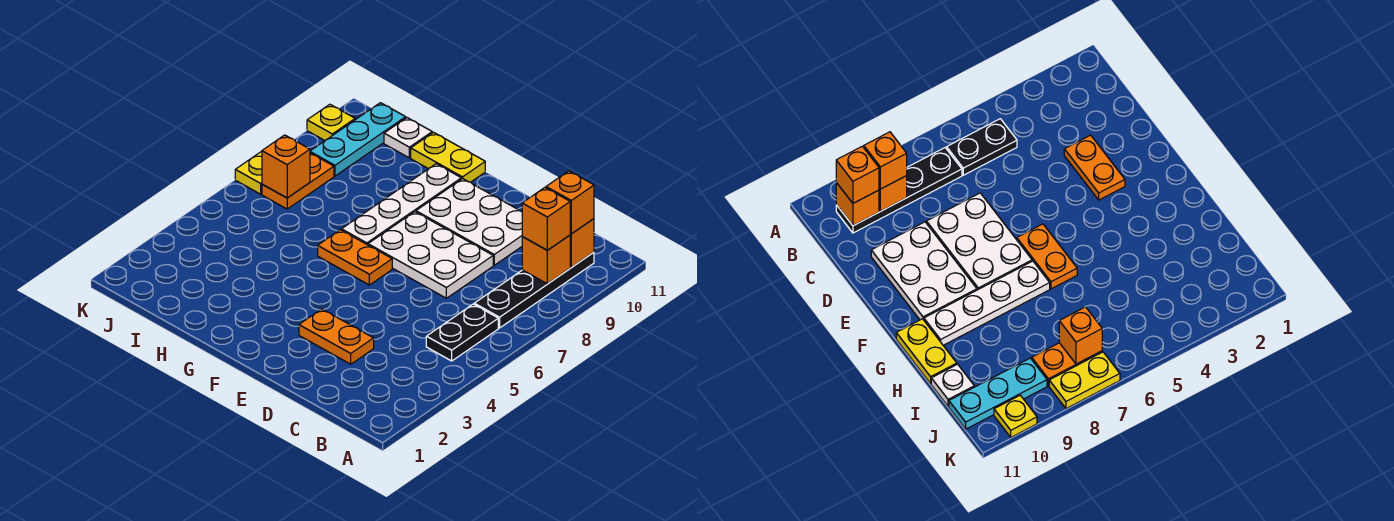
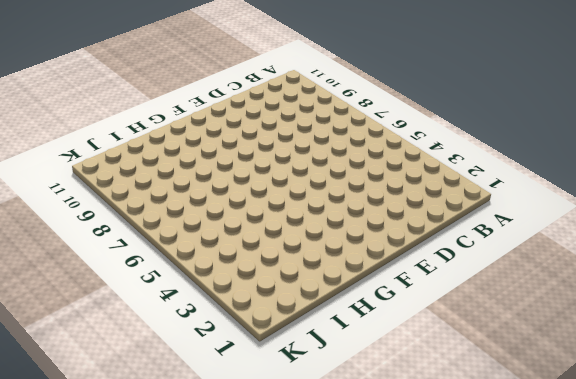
none -> black plate B5:B6 level 1
none -> black plate B7:B10 level 1
none -> orange plate D3:E3 level 1

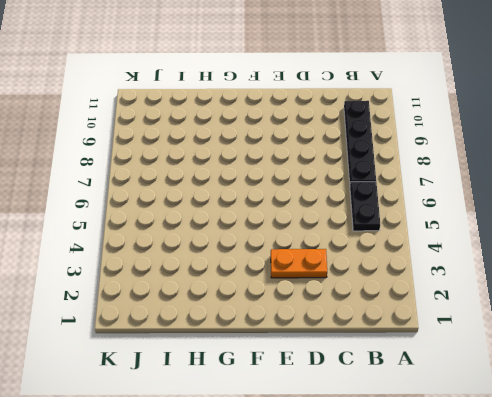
none -> white plate D7:F8 level 1
none -> white plate D9:F10 level 1
none -> orange plate F6:G6 level 1

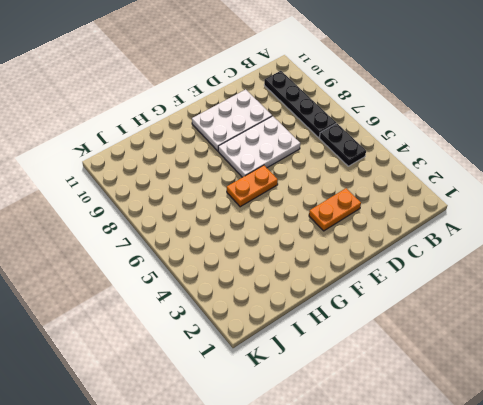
none -> white plate G7:G10 level 1
none -> yellow plate G11:H11 level 1
none -> white plate I11 level 1

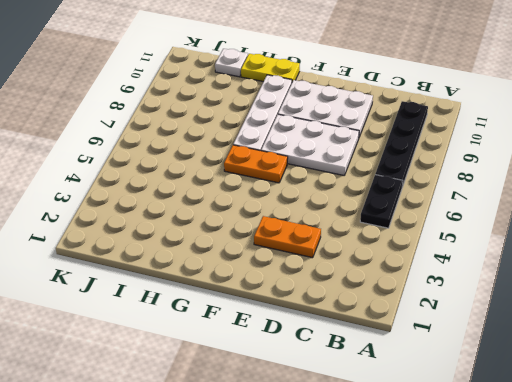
none -> orange plate J7:J8 level 1
none -> cyan plate J9:J11 level 1
none -> yellow plate K7:K8 level 1

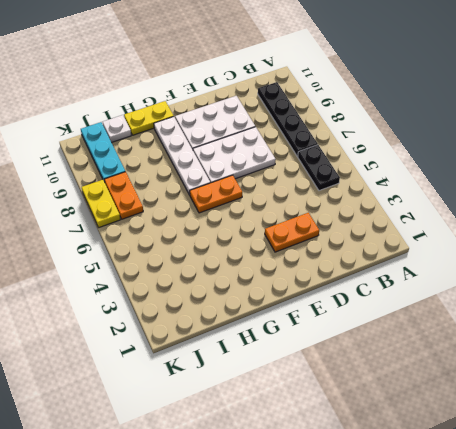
none -> yellow plate K10 level 1
none -> orange brick B9 level 2
none -> orange brick B10 level 2

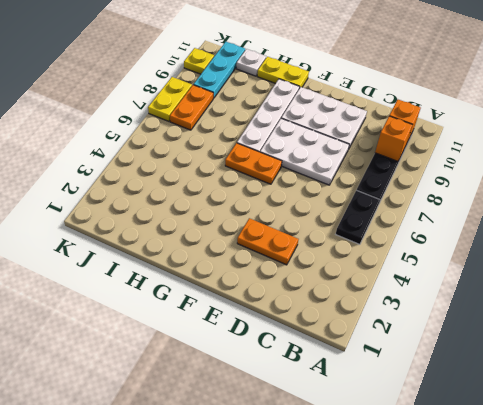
none -> orange brick J7 level 2
none -> orange brick B9 level 3
none -> orange brick B10 level 3

